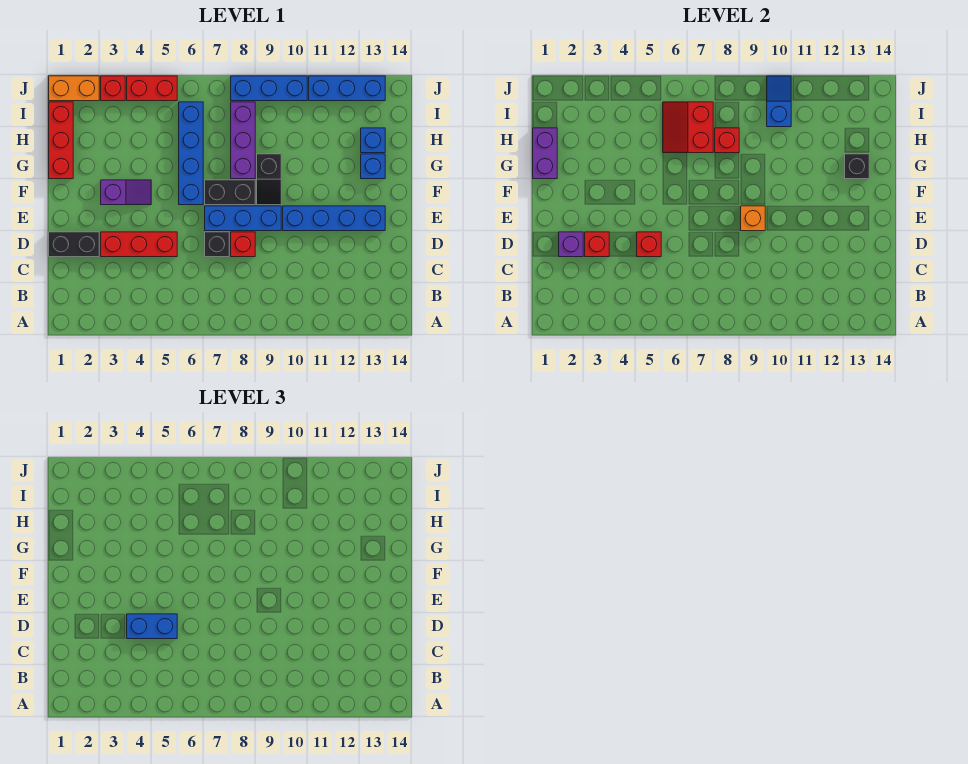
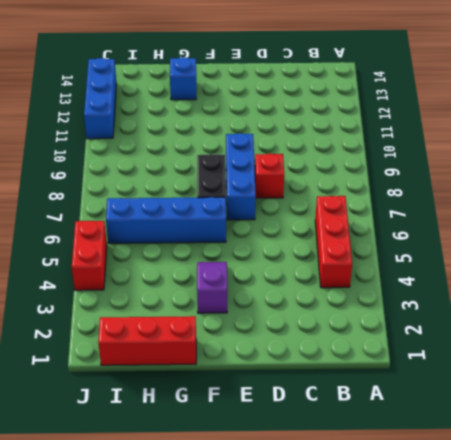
red brick B4:B6 level 1 -> red brick D3:D5 level 1
none -> black brick D1:D2 level 1
none -> black brick D7 level 1
none -> blue brick E10:E13 level 1

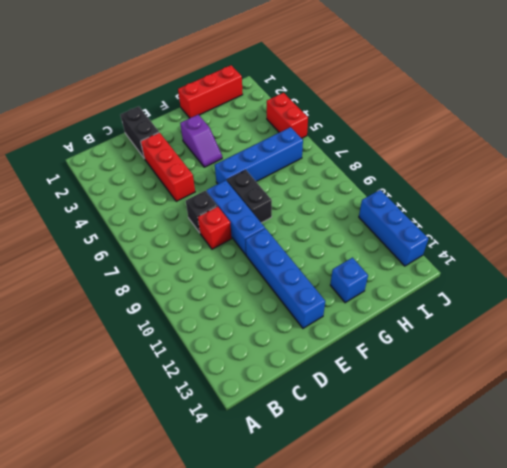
none -> black slope F9:G9 level 1 top G
none -> purple brick G8:I8 level 1
none -> blue brick H13 level 1

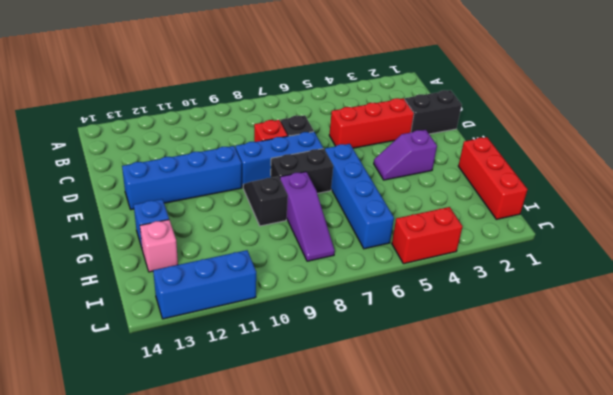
purple slope G8:I8 level 1 top G -> purple brick G8:I8 level 1
pink brick H13 level 1 -> blue brick H13 level 1
none -> orange brick J1:J2 level 1
none -> red brick J3 level 1
none -> blue brick J8:J10 level 1

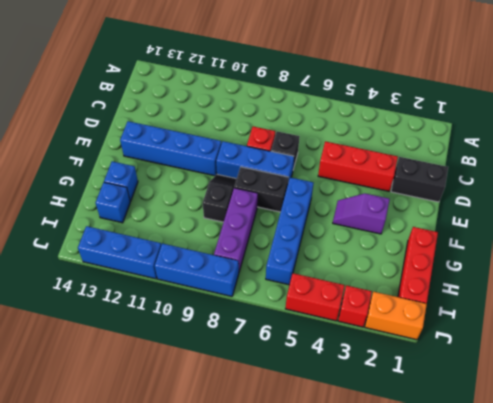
none -> purple brick D2 level 2
none -> red brick D3 level 2
none -> red brick D5 level 2

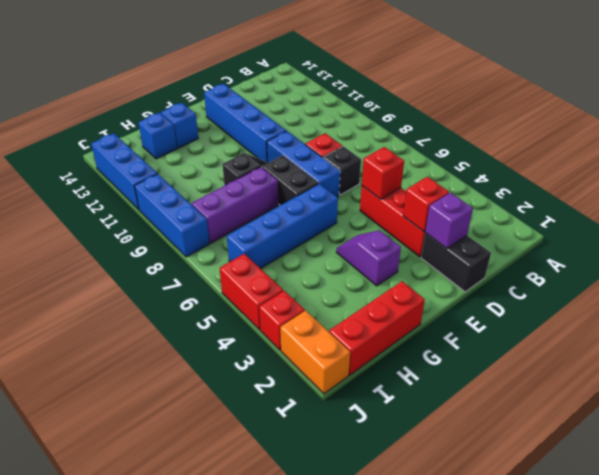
none -> orange brick E9 level 2
none -> purple brick G1:H1 level 2
none -> black brick G13 level 2

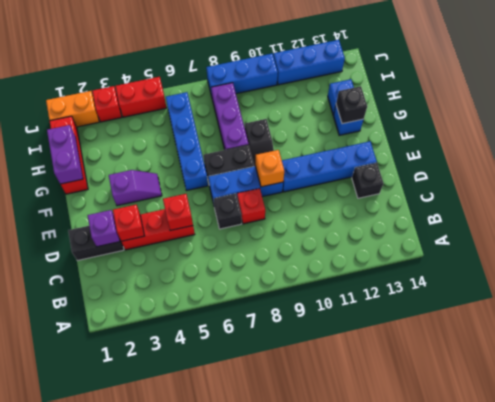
black brick D13 level 1 -> none
none -> red slope H6:I7 level 2 top 7
none -> red brick H8 level 2
none -> blue slope I10:J10 level 2 top I

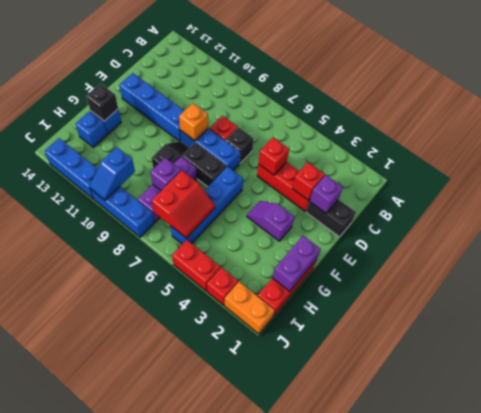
purple brick H8 level 2 -> red brick H8 level 2
none -> blue brick D4:D5 level 3

